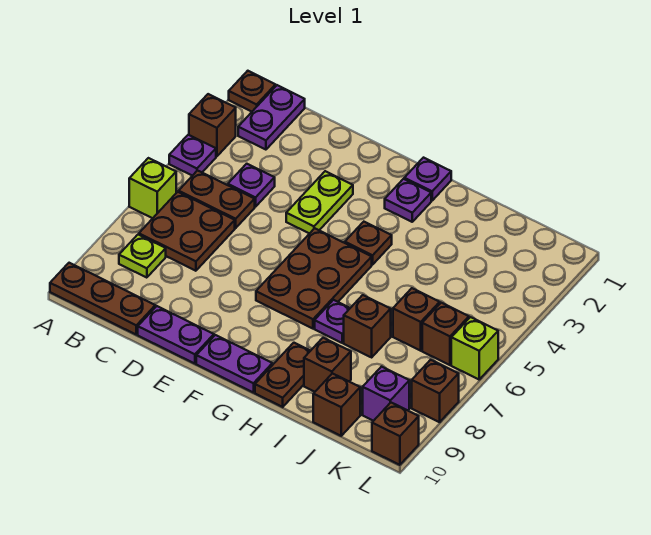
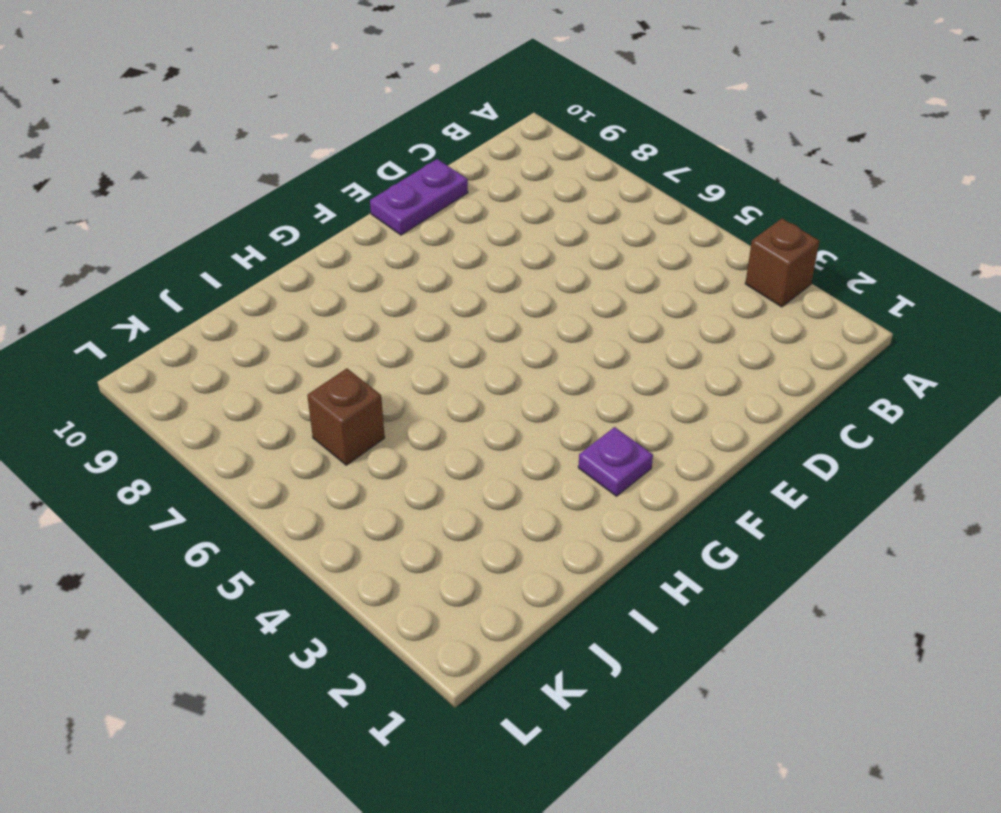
none -> brown plate A1 level 1
none -> purple plate A4 level 1
none -> lime brick A6 level 1

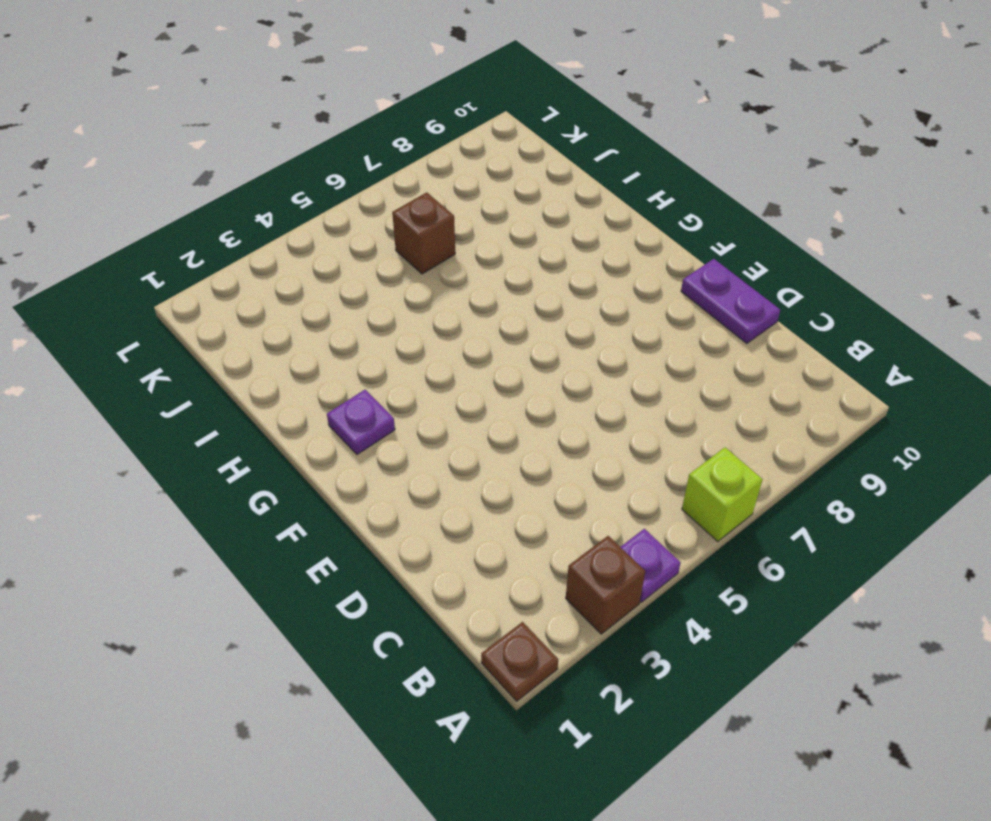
none -> brown plate A10:C10 level 1
none -> purple plate B1:B2 level 1
none -> brown plate B5:C5 level 1

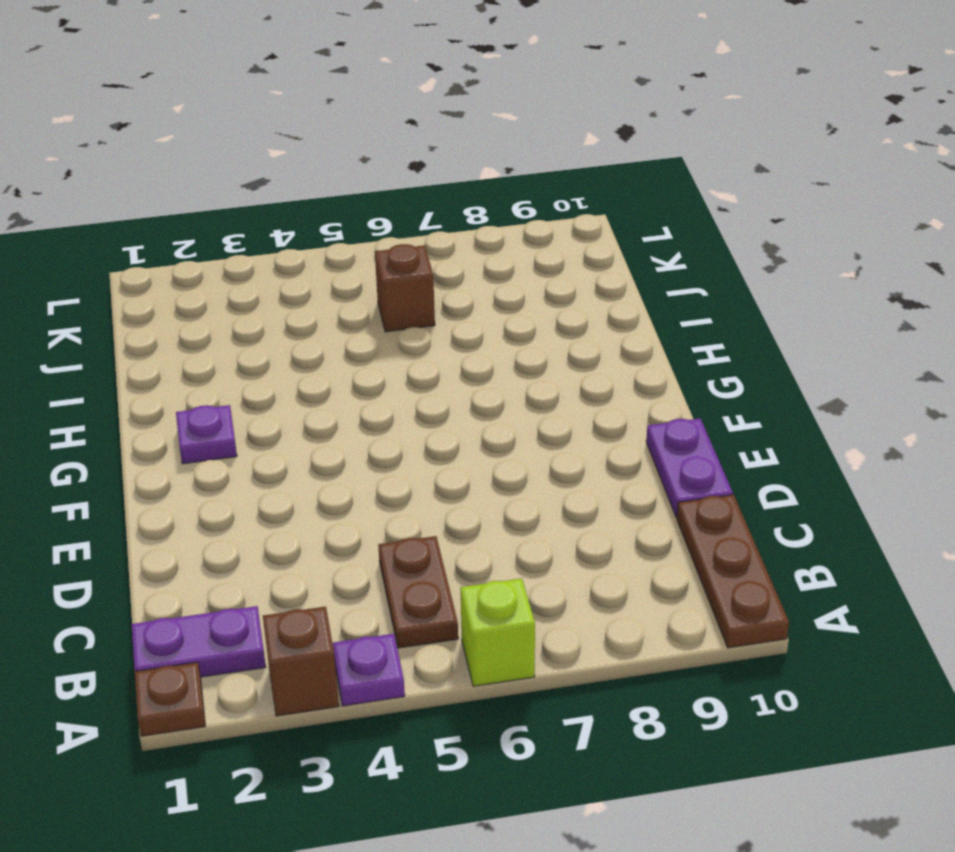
none -> brown plate B6:C7 level 1
none -> lime plate B8 level 1
none -> purple plate C4 level 1

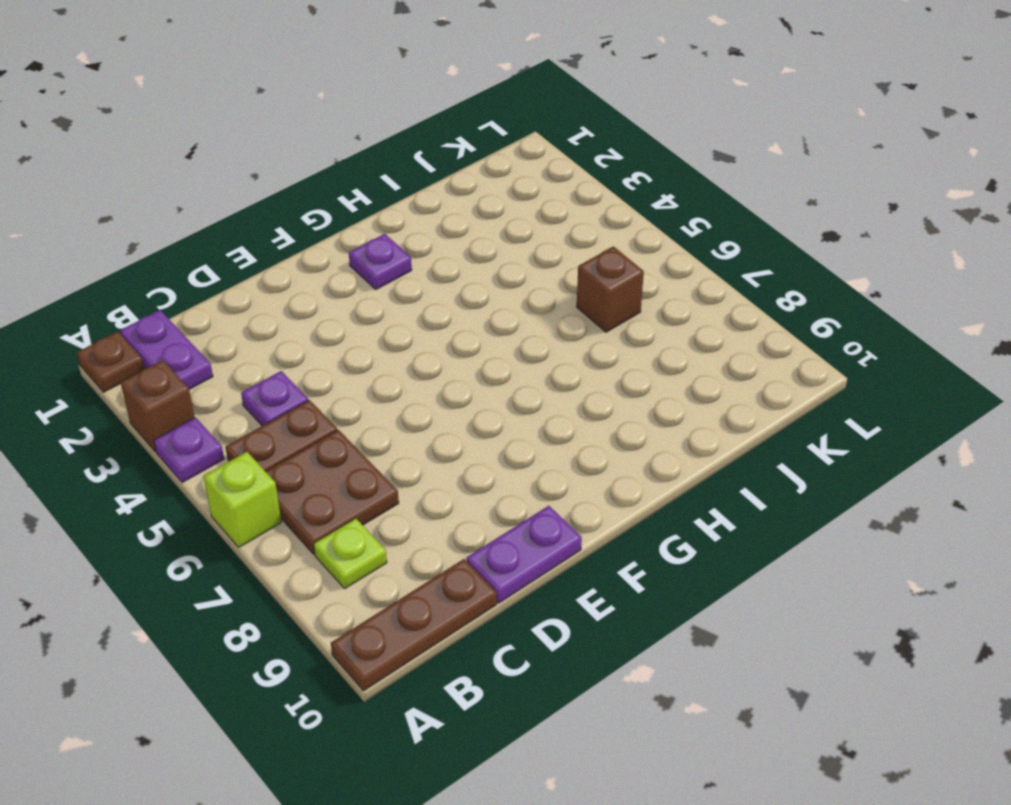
none -> lime plate E3:E4 level 1
none -> brown plate F5:G7 level 1
none -> purple plate F10:G10 level 1

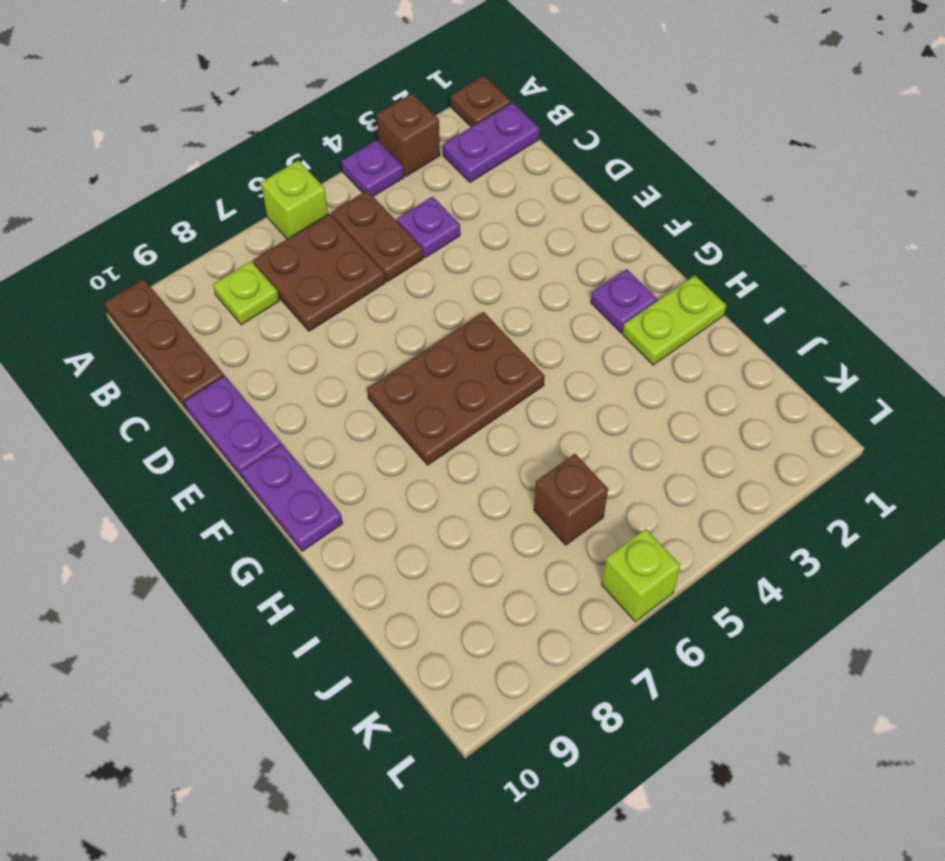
lime plate H1:H2 level 1 -> lime plate E3:E4 level 1
none -> purple plate G1 level 1
none -> brown plate G4 level 1
none -> purple plate H7 level 1

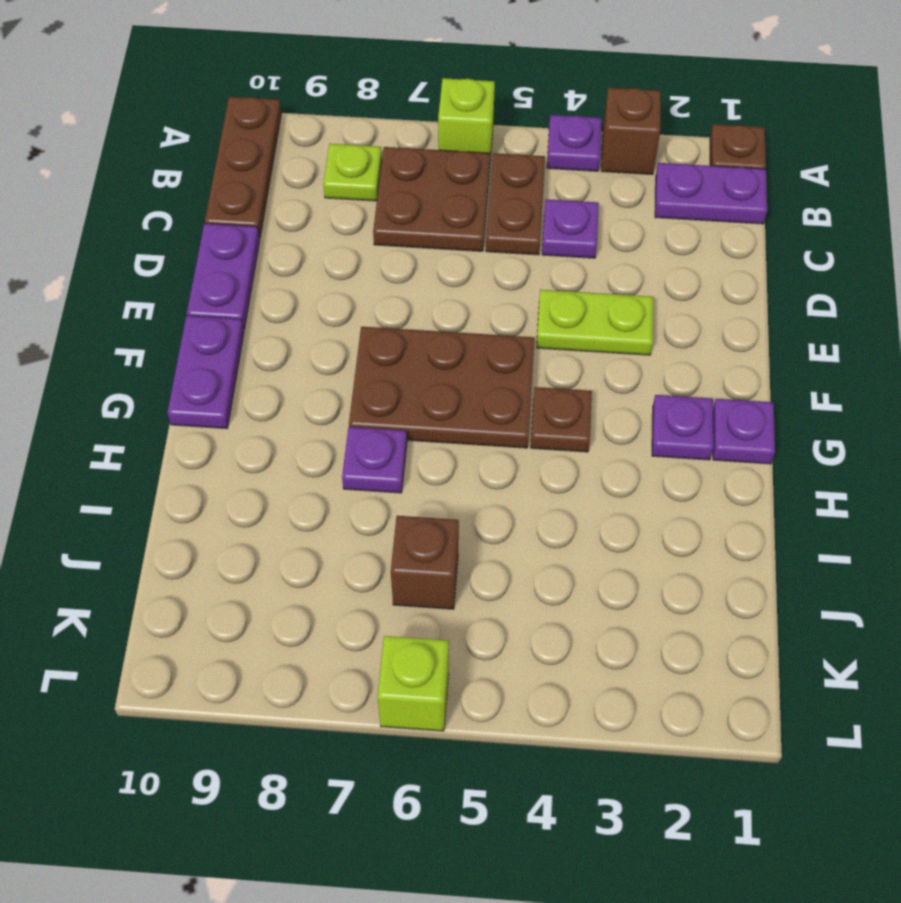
none -> brown plate H9:H10 level 1
none -> brown brick I7 level 1
none -> brown brick I9 level 1

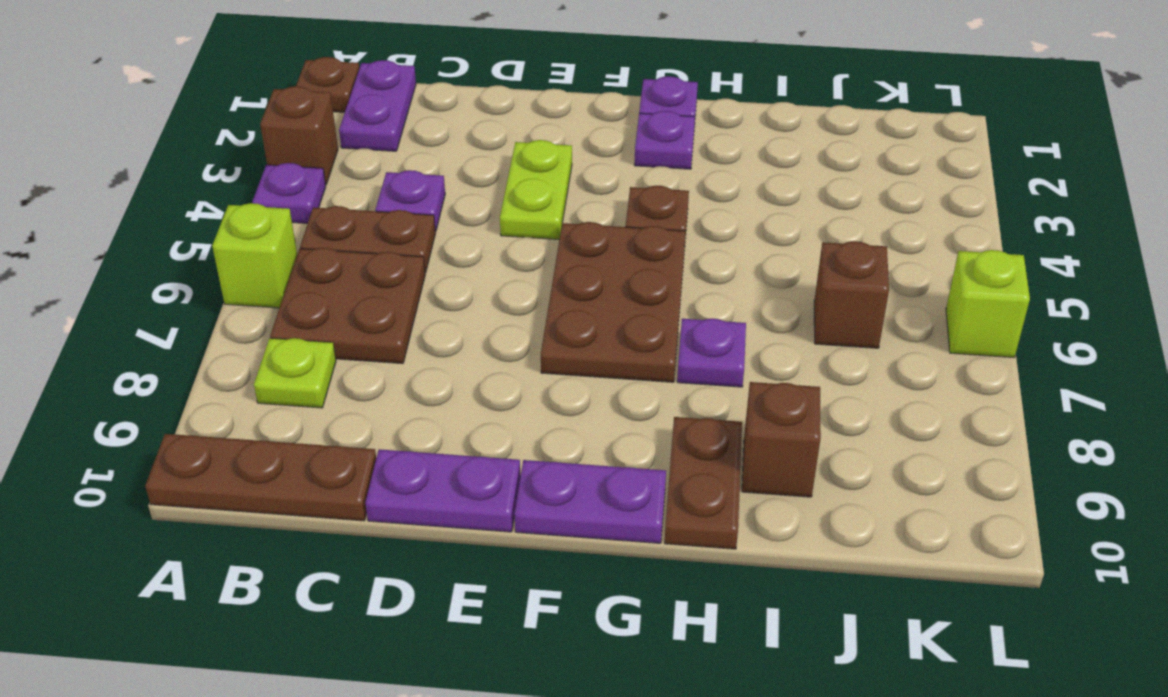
none -> brown brick I7 level 1
none -> brown brick J10 level 1
none -> brown brick K6 level 1

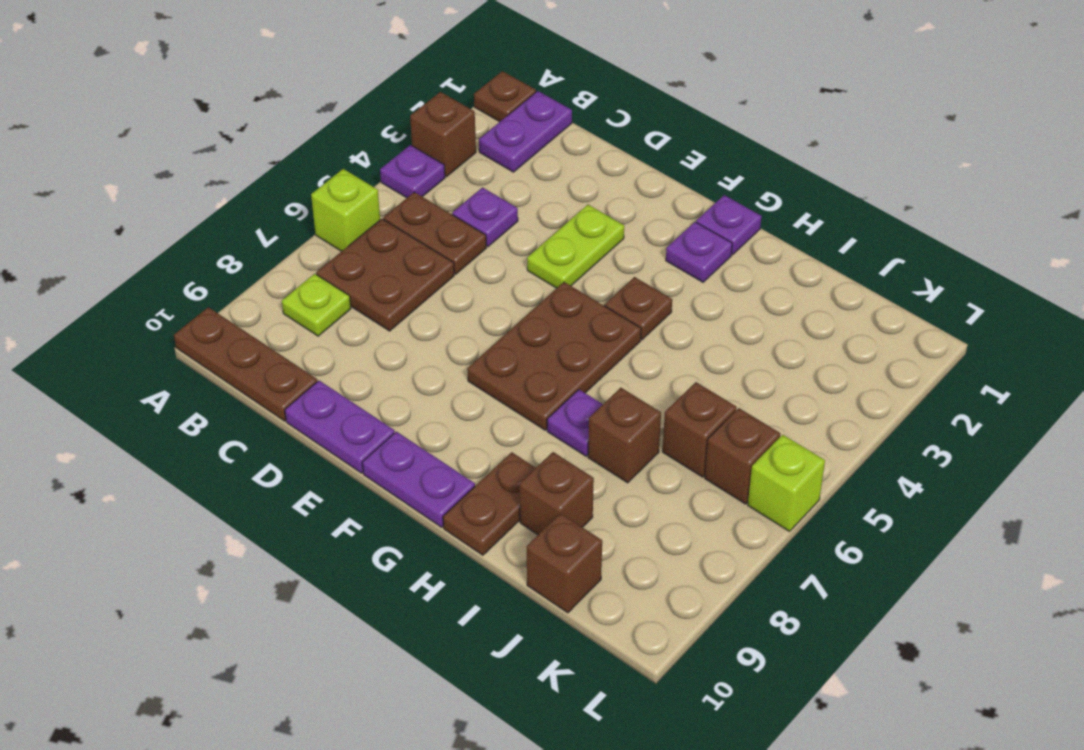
none -> purple brick K9 level 1
none -> brown brick L8 level 1
none -> brown brick L10 level 1

